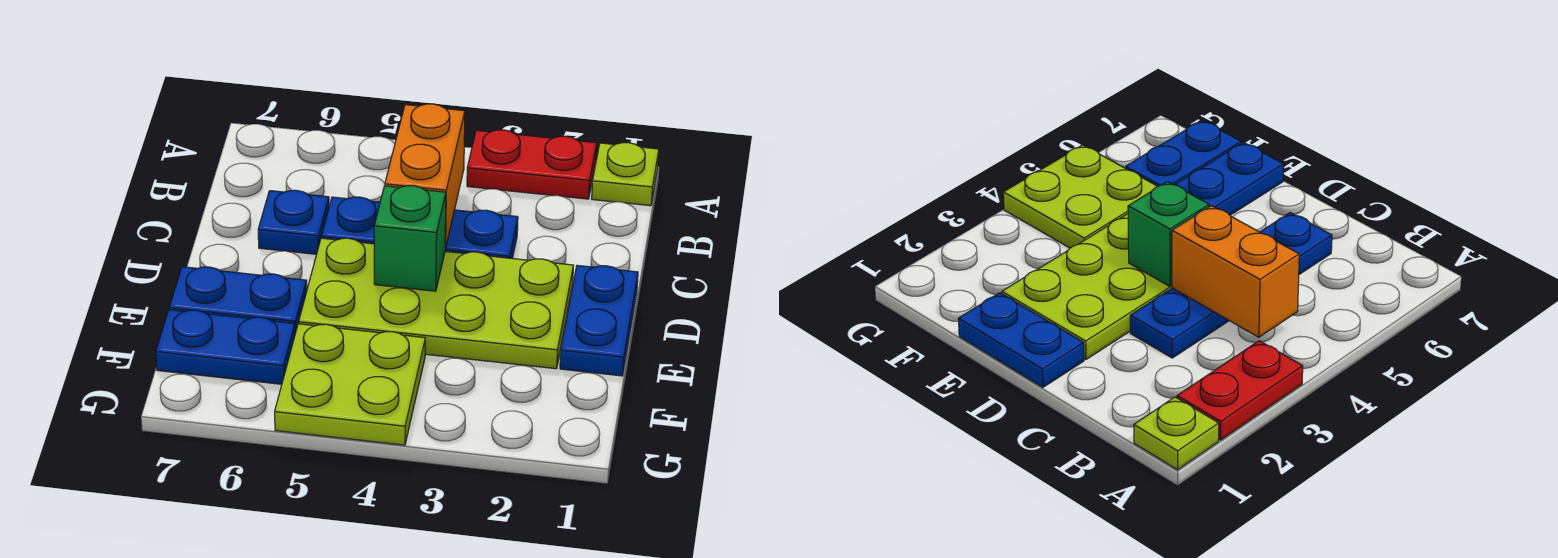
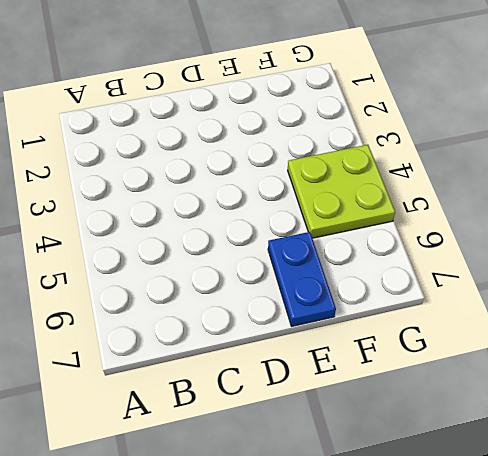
none -> lime plate A1 level 1
none -> red plate A2:A3 level 1

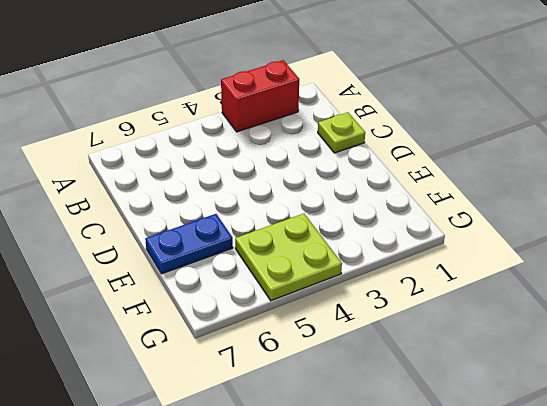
red brick A2:A3 level 1 -> red plate A2:A3 level 1
lime plate C1 level 1 -> lime plate A1 level 1
none -> blue plate C3:C5 level 1
none -> blue plate C6 level 1

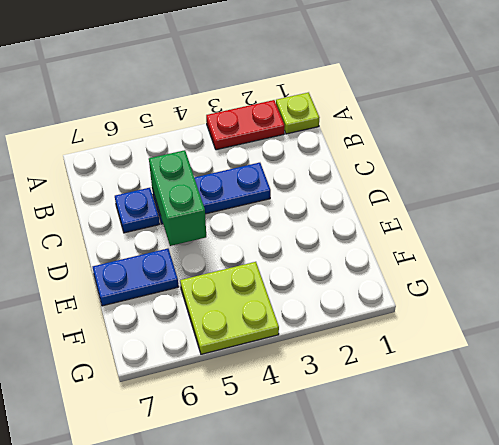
green brick C5:D5 level 2 -> none
none -> blue plate D1:E1 level 1
none -> lime plate D2:E5 level 1

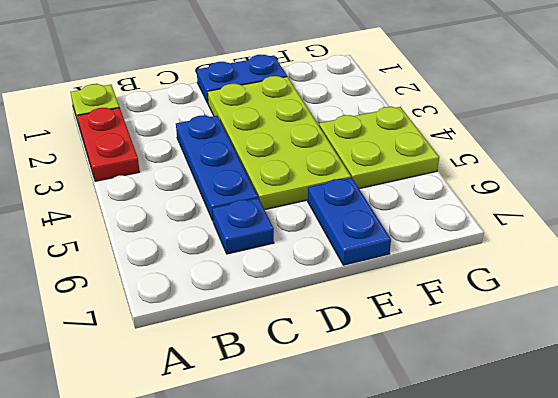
none -> blue plate F6:F7 level 1
none -> orange brick B4:C4 level 2

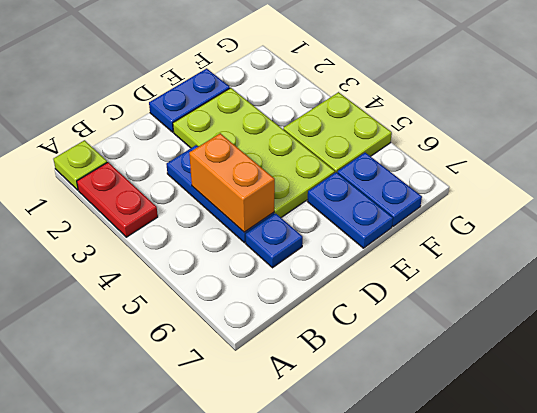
orange brick C4:C5 level 2 -> orange brick B4:C4 level 2
none -> green brick D4 level 2

